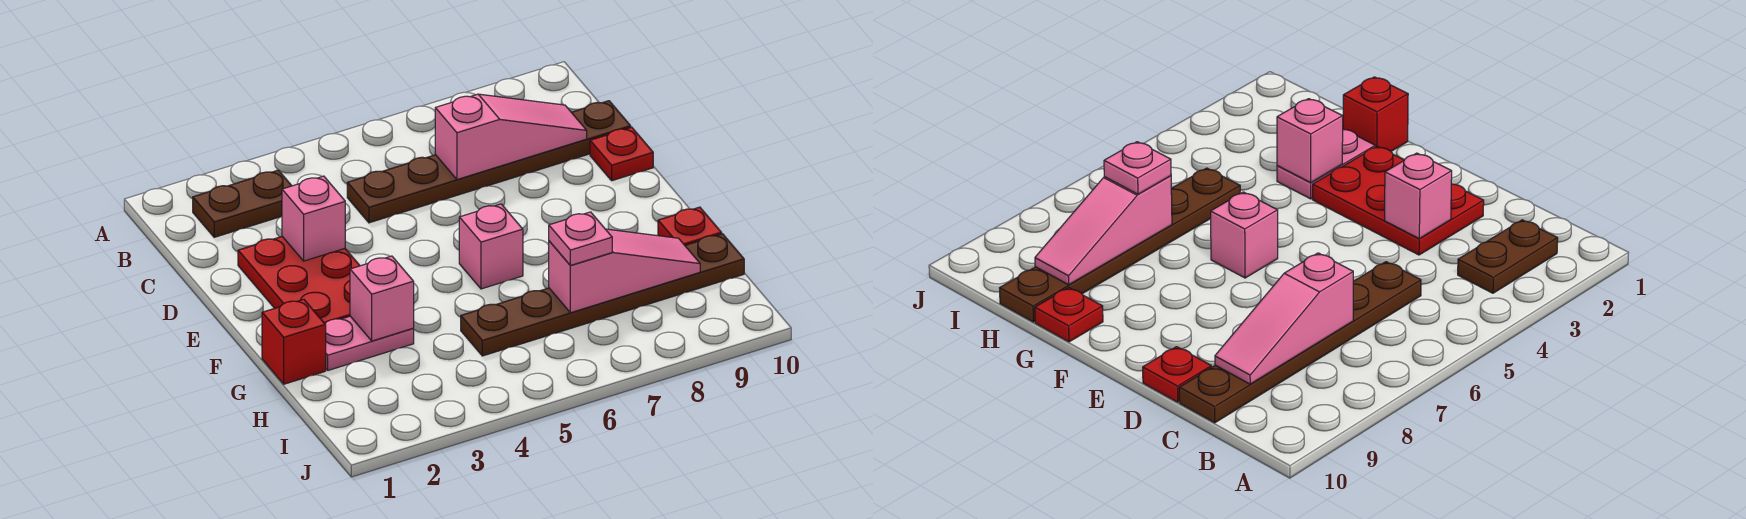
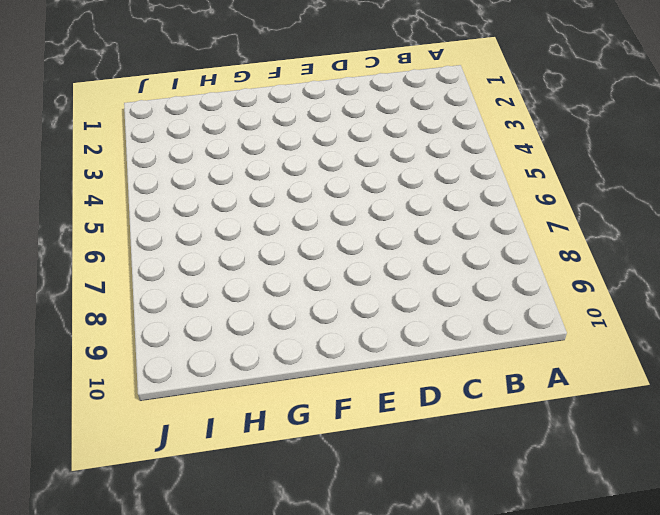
none -> brown plate B2:B3 level 1
none -> brown plate C5:C10 level 1
none -> red plate D2:F3 level 1

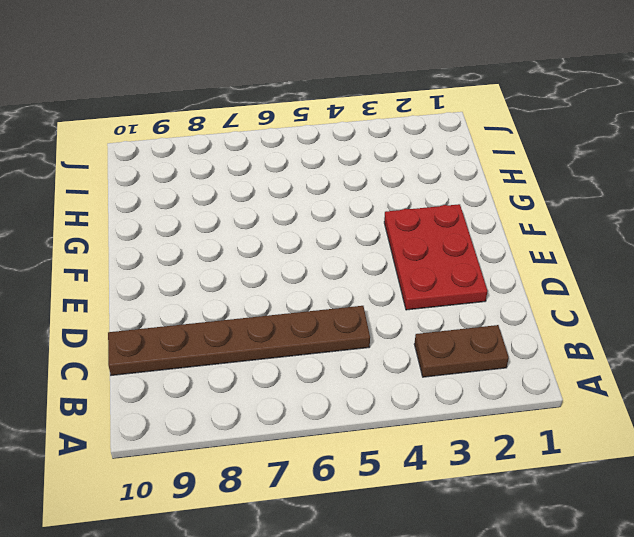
none -> red plate D10 level 1
none -> pink brick F6 level 1
none -> red brick G1 level 1

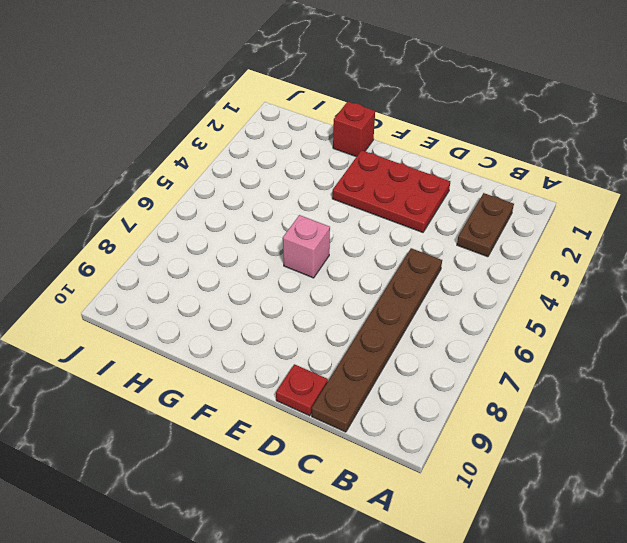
none -> pink plate G2:G3 level 1
none -> red plate G10 level 1
none -> brown plate H5:H10 level 1

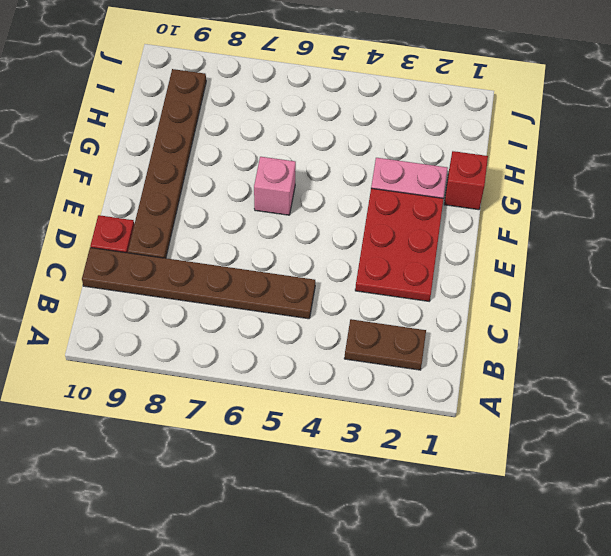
brown plate D9:I9 level 1 -> brown plate H5:H10 level 1
none -> red plate G10 level 1
none -> pink slope C7:C9 level 2 top 7
none -> pink brick D3 level 2

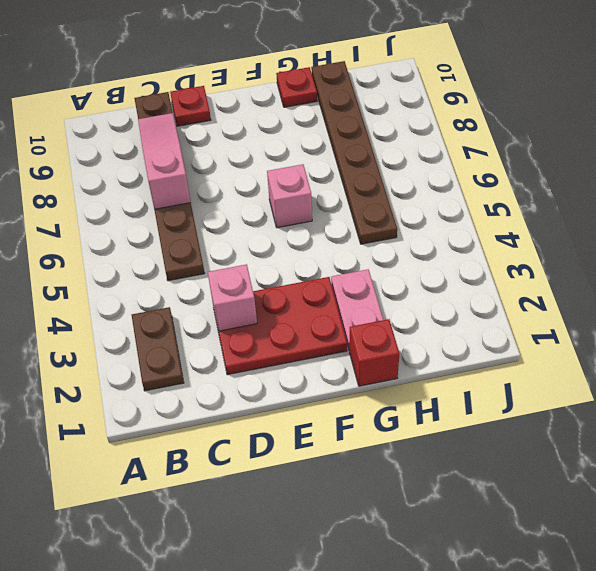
none -> pink brick G3 level 2
none -> pink slope H7:H9 level 2 top 7
none -> pink plate H7 level 3

